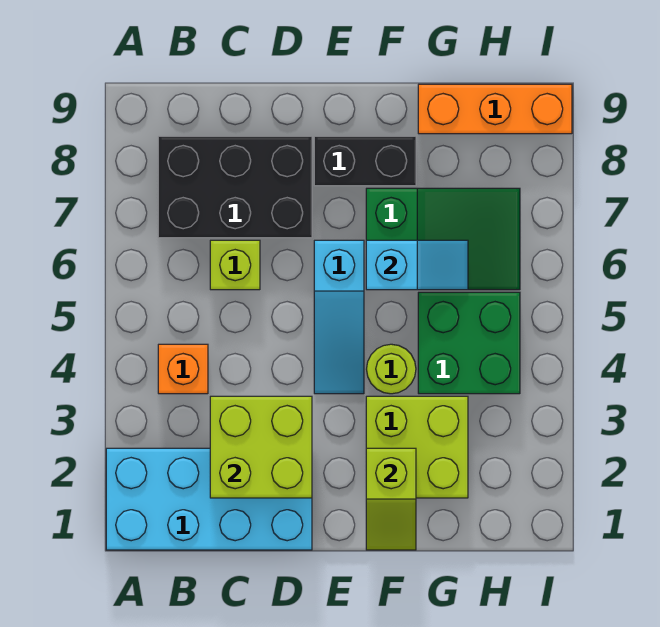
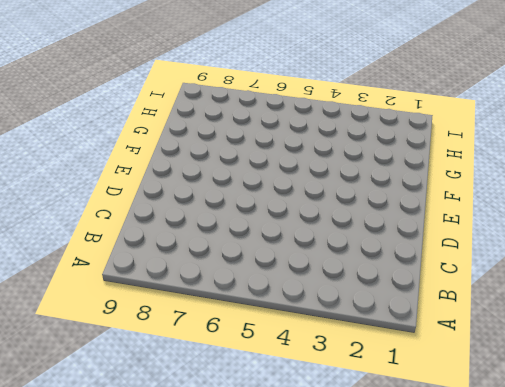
none -> cyan brick A1:D2 level 1
none -> orange brick B4 level 1
none -> black brick B7:D8 level 1

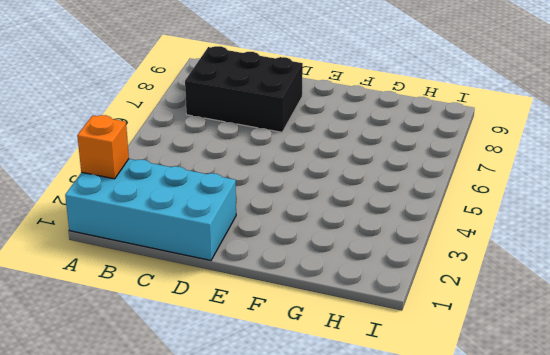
orange brick A2 level 2 -> orange brick B4 level 1
none -> lime brick C6 level 1
none -> cyan slope E4:E6 level 1 top 6
none -> black brick E8:F8 level 1

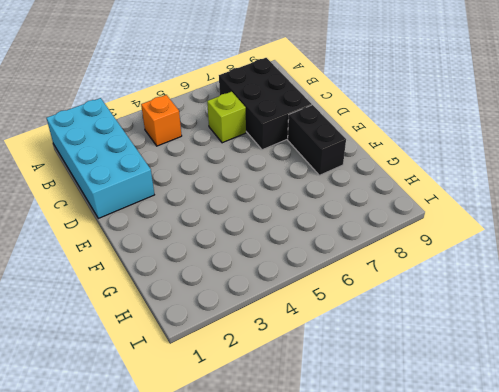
none -> cyan slope E4:E6 level 1 top 6
none -> lime brick F2:G3 level 1
none -> lime round brick F4 level 1

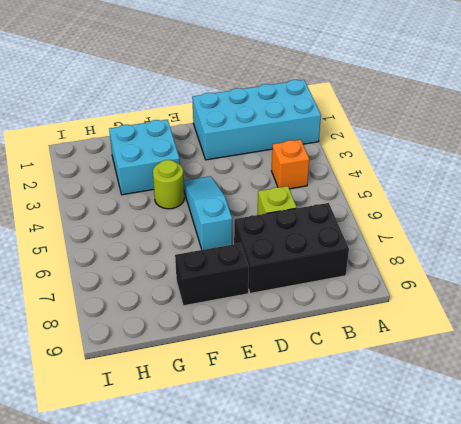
cyan brick F2:G3 level 1 -> lime brick F2:G3 level 1
none -> green slope F6:H7 level 1 top F
none -> green brick G4:H5 level 1
none -> orange brick G9:I9 level 1

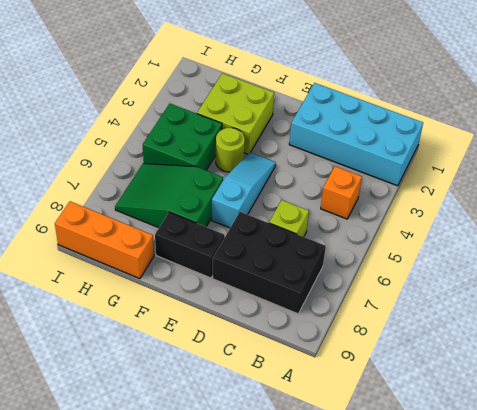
none -> lime brick C2:D3 level 2
none -> lime slope F1:F2 level 2 top 2
none -> cyan slope F6:G6 level 2 top F

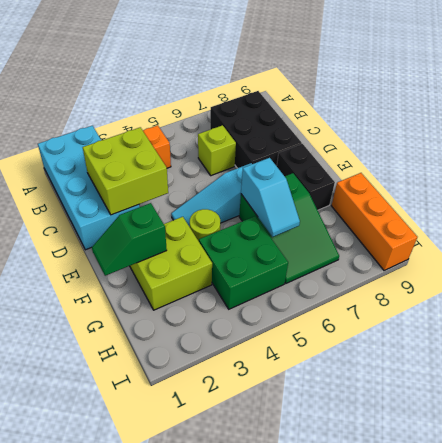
green slope F1:F2 level 2 top 2 -> lime slope F1:F2 level 2 top 2

